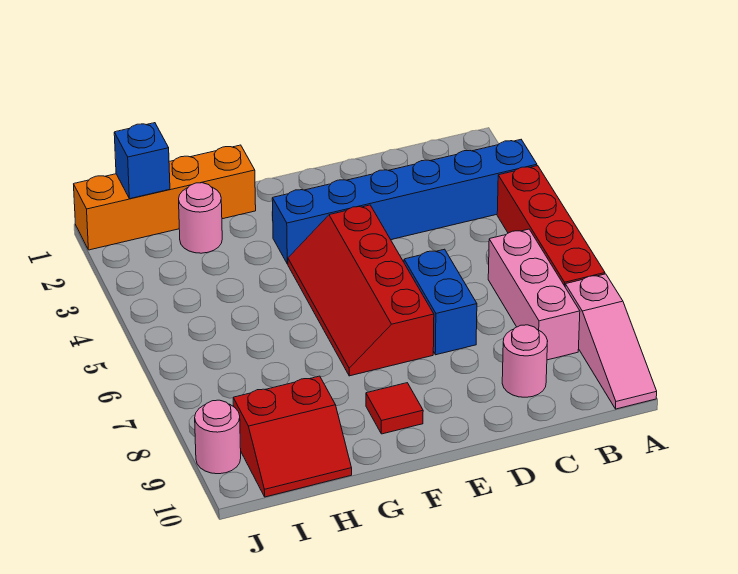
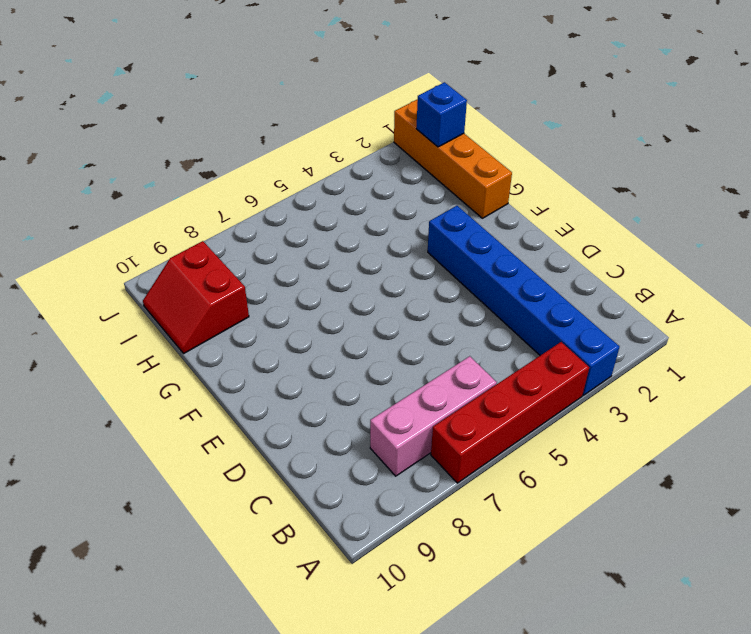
none -> pink slope A8:A10 level 1 top 8
none -> pink round brick C9 level 1
none -> blue brick D6:D7 level 1

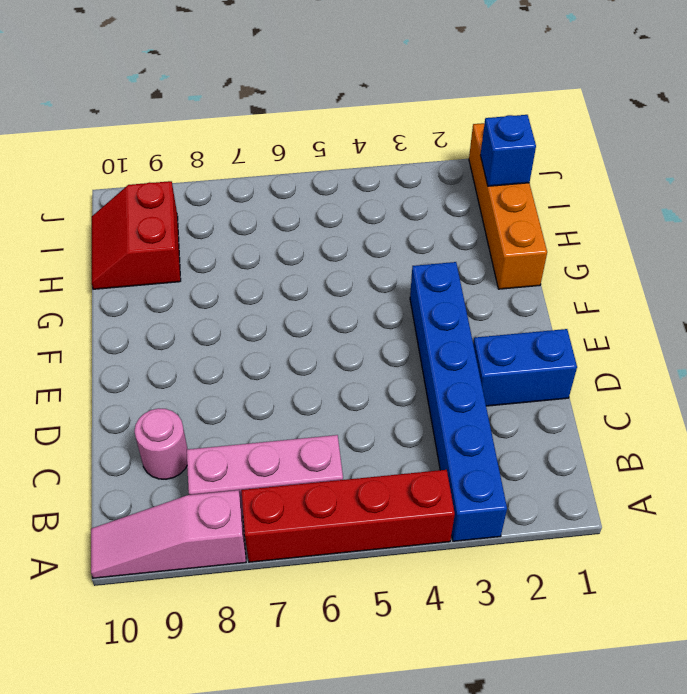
blue brick D1:D2 level 1 -> blue brick D6:D7 level 1
none -> red slope E4:F7 level 1 top E
none -> red tile F9 level 1
none -> pink round brick H2 level 1

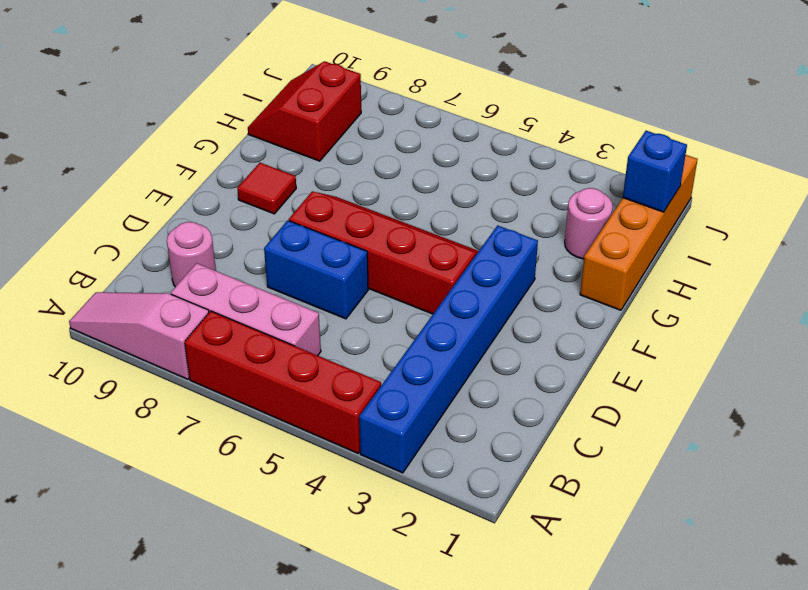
none -> pink round brick J9 level 1

